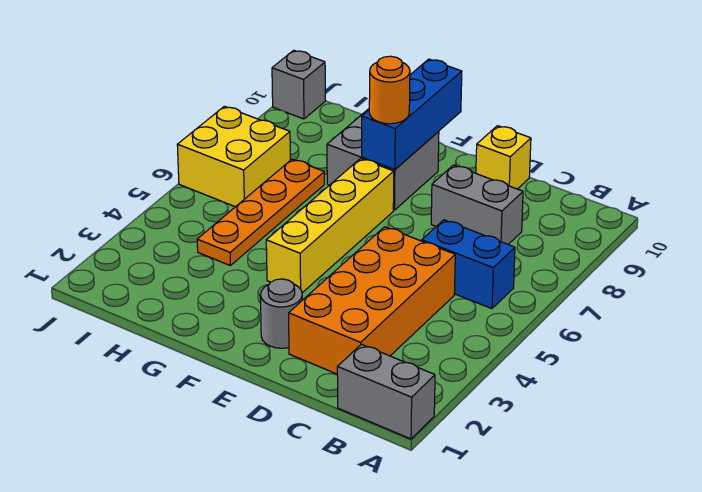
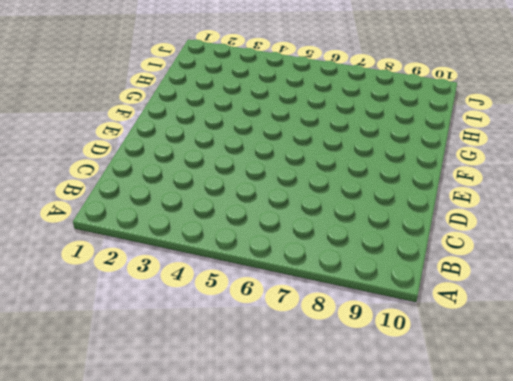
none -> grey brick A1:B1 level 1
none -> blue brick B6:C6 level 1
none -> orange brick C2:D5 level 1

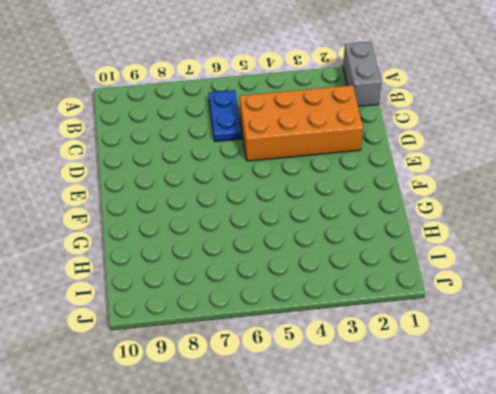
blue plate B6:C6 level 1 -> blue brick B6:C6 level 1
none -> grey brick C8:D8 level 1
none -> yellow brick D10 level 1
none -> grey round brick E2 level 1

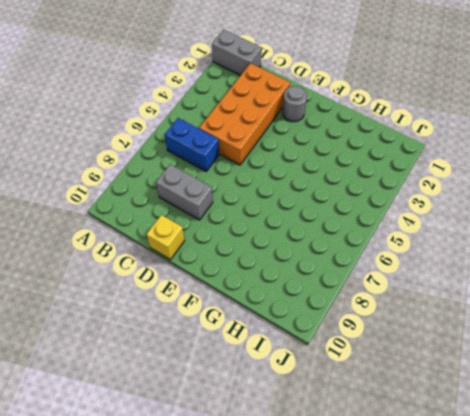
none -> yellow brick F4:F7 level 1
none -> grey brick F8:G9 level 1
none -> orange plate H4:H7 level 1

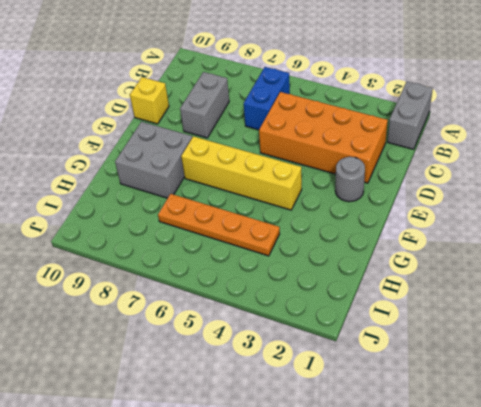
none -> yellow brick I6:J7 level 1
none -> grey brick J10 level 1
none -> blue brick F8:F10 level 2

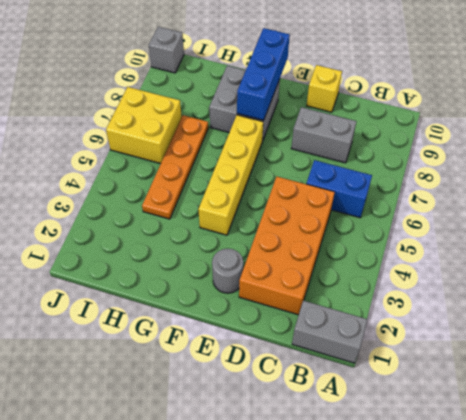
none -> orange round brick F8 level 3

